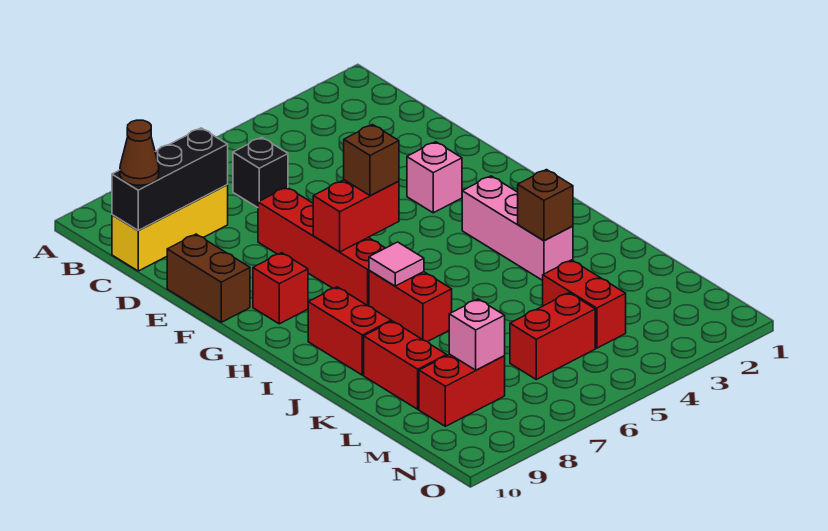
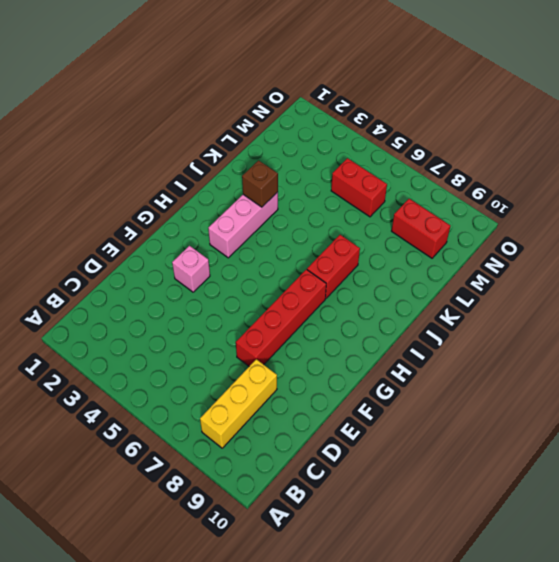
yellow brick B8:D8 level 1 -> yellow brick C8:C10 level 1
none -> black brick C6 level 1
none -> brown brick E10:F10 level 1
none -> red brick G9 level 1

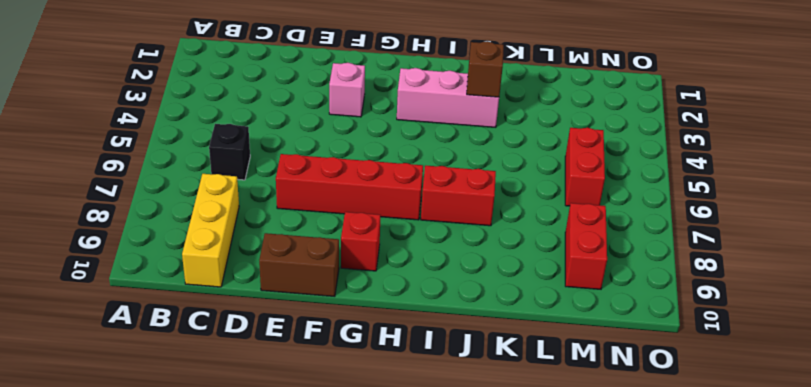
none -> red brick I9:J9 level 1
none -> red brick K9:L9 level 1
none -> red brick L4:M4 level 1

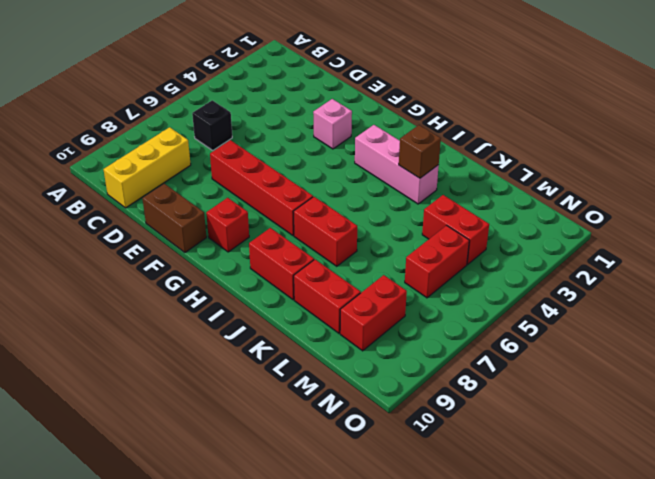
none -> black brick C8:C10 level 2
none -> red brick G6:G7 level 2
none -> pink tile I7 level 2

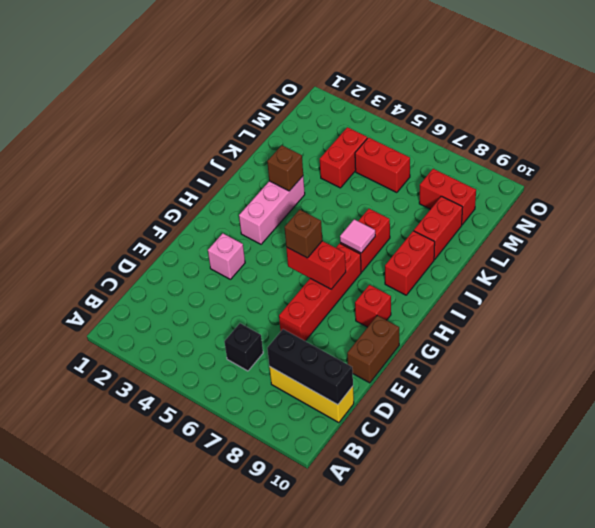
none -> pink brick M8 level 2
none -> brown cone C10 level 3

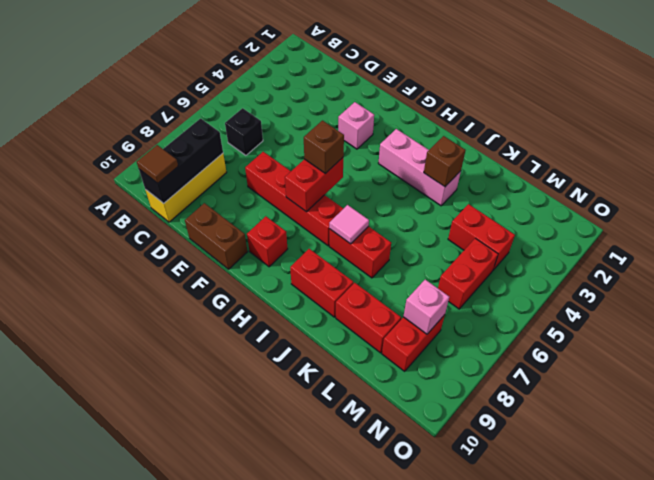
brown tile C10 level 3 -> brown cone C10 level 3

